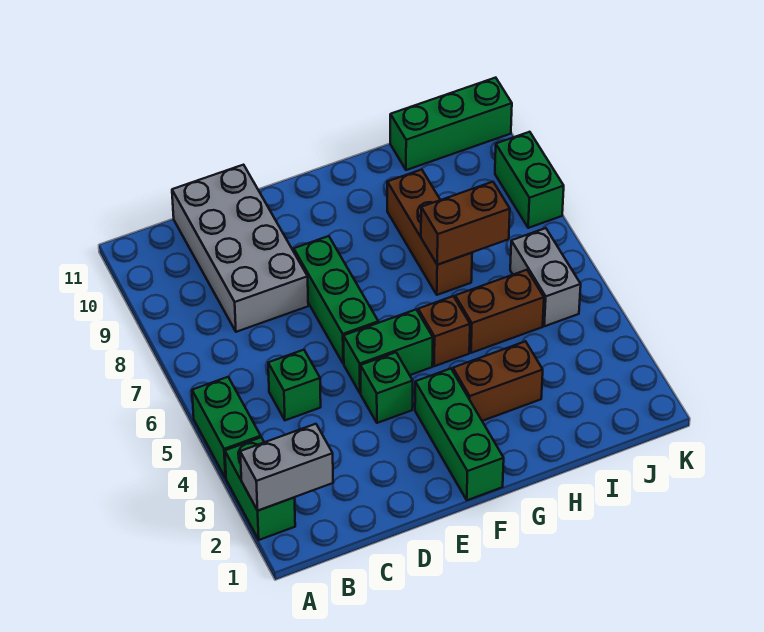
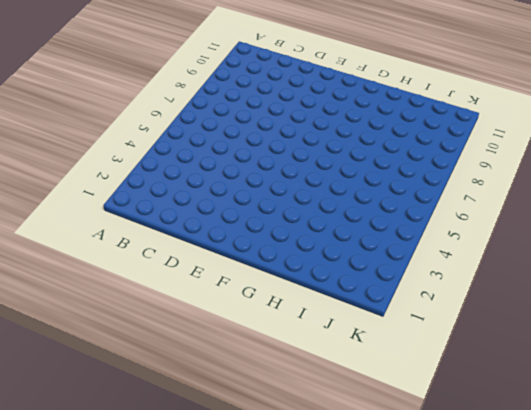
none -> green brick A2:A3 level 1
none -> green brick A4:A5 level 1
none -> green brick C5 level 1

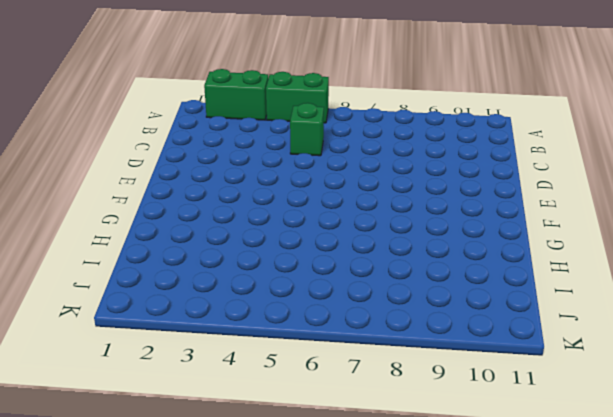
none -> grey brick C8:D11 level 1
none -> green brick E4 level 1
none -> green brick E5:F5 level 1

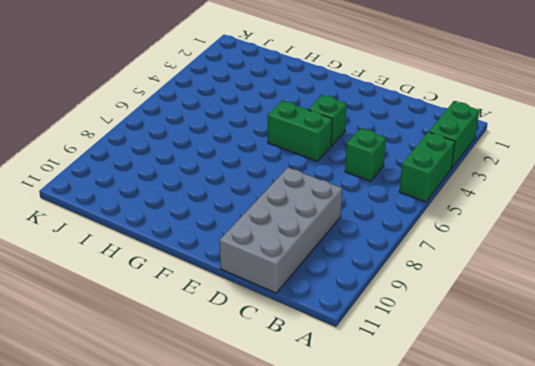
none -> green brick E6:E8 level 1
none -> green brick F1:F3 level 1
none -> brown brick G3:H3 level 1

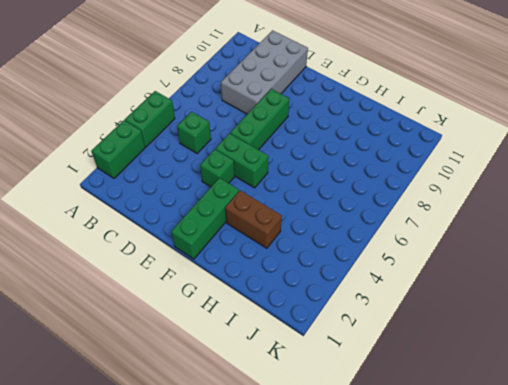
none -> brown brick G5 level 1
none -> brown brick H5:I5 level 1
none -> brown brick H7:H9 level 1

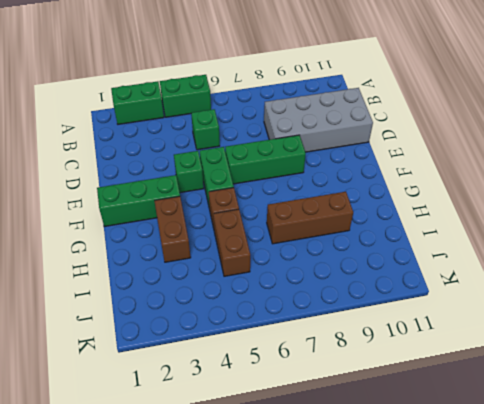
none -> green brick I11:K11 level 1
none -> grey brick J5:J6 level 1
none -> green brick K8:K9 level 1

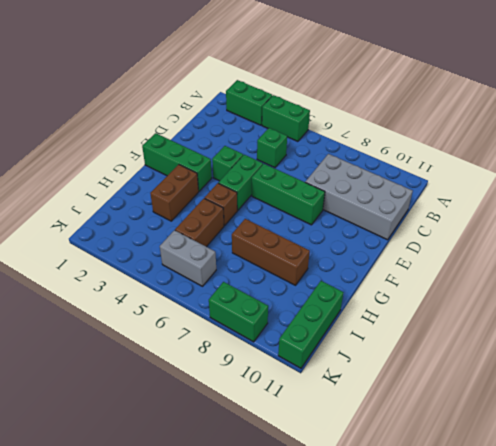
none -> grey brick A2:B2 level 2
none -> brown brick H7:I7 level 2

